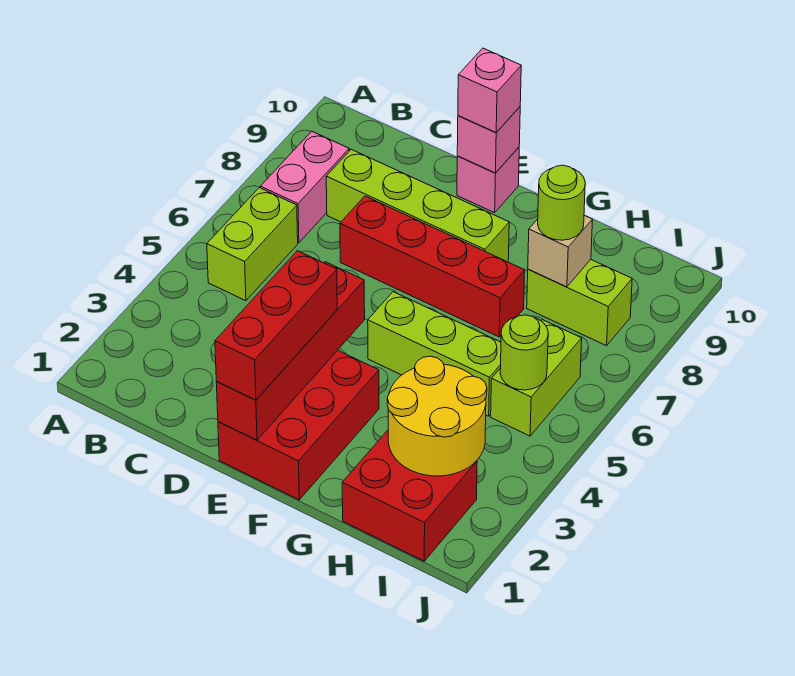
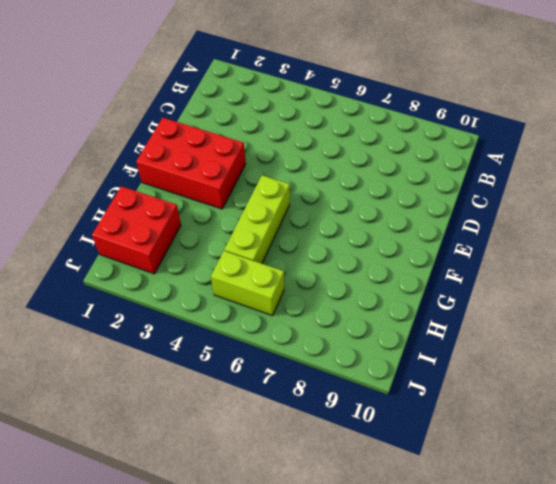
none -> lime brick B5:B6 level 1
none -> pink brick B7:B8 level 1
none -> lime brick C8:F8 level 1

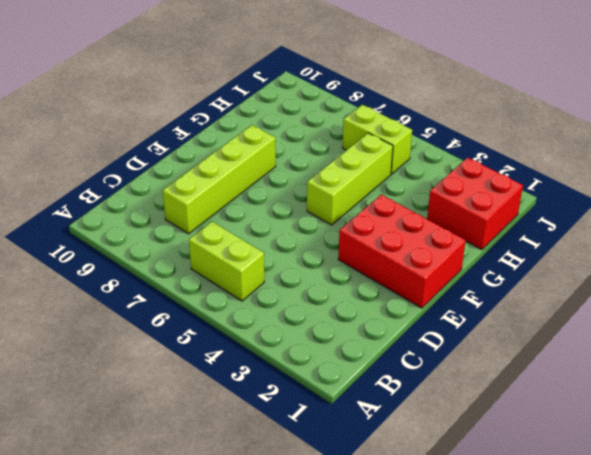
none -> pink brick B7:B8 level 1
none -> red brick D7:G7 level 1
none -> pink brick E10 level 1

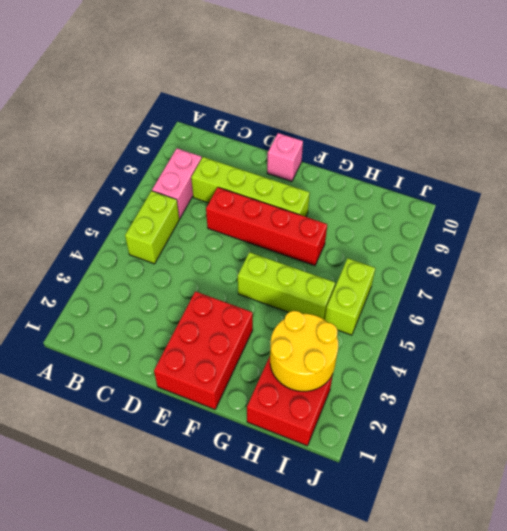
none -> lime brick H8:I8 level 1
none -> red brick E1:E4 level 2
none -> pink brick E10 level 2

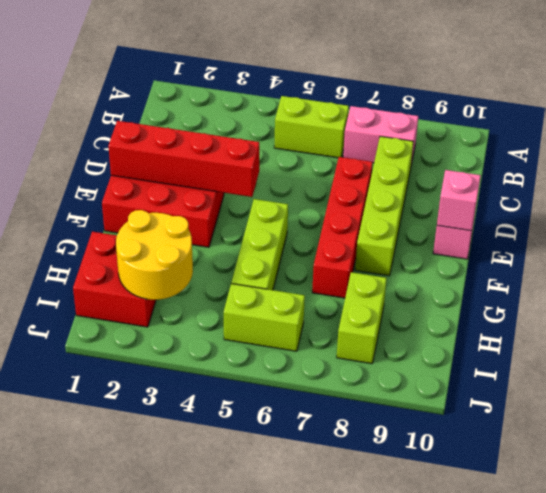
none -> tan brick H8 level 2
none -> lime round brick I5 level 2
none -> red brick E1:E3 level 3

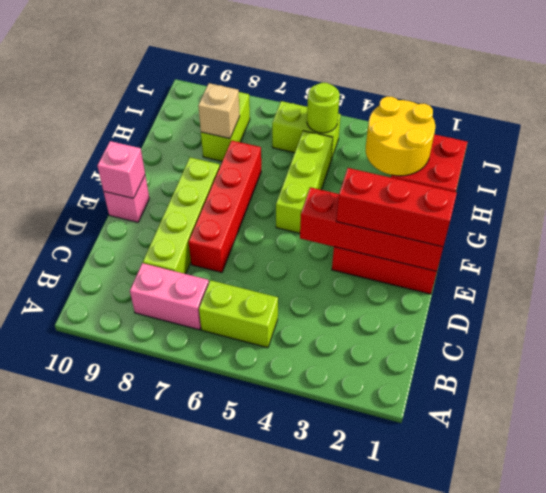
none -> pink brick E10 level 3
none -> lime round brick H8 level 3

